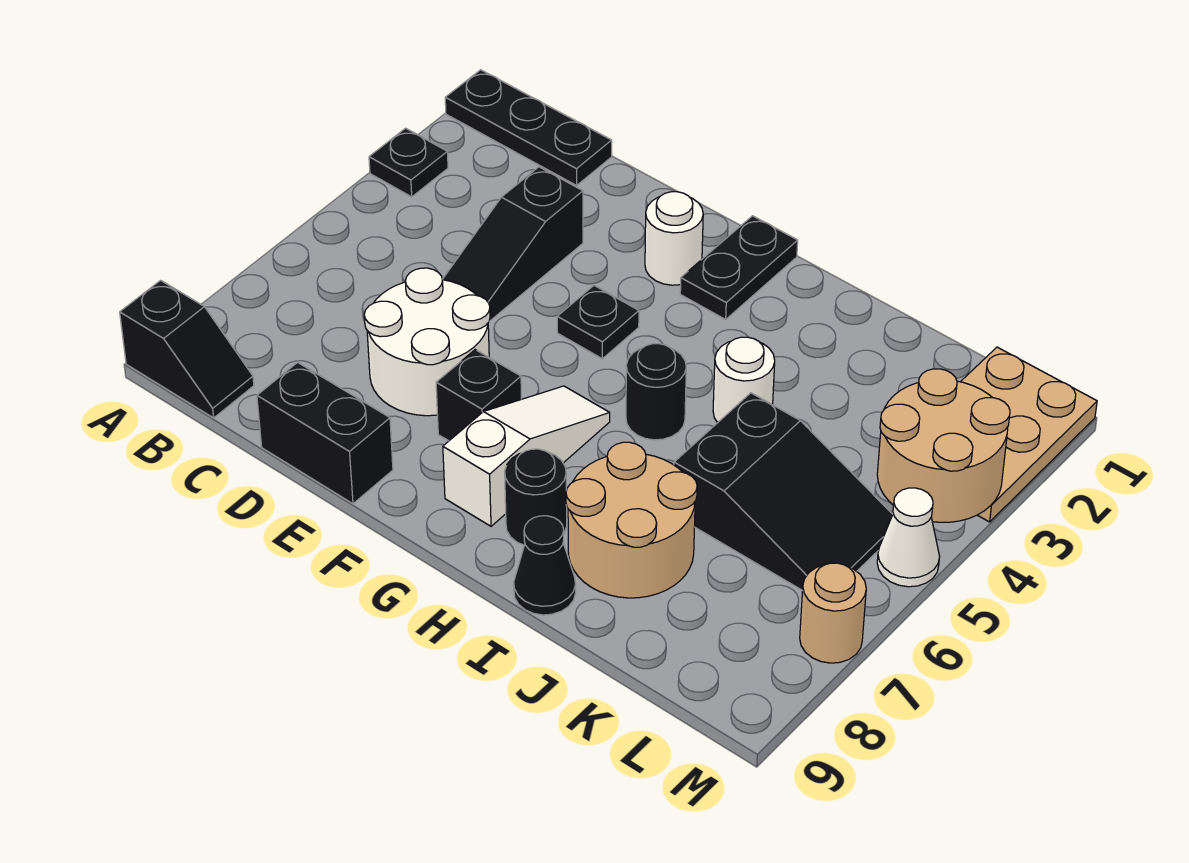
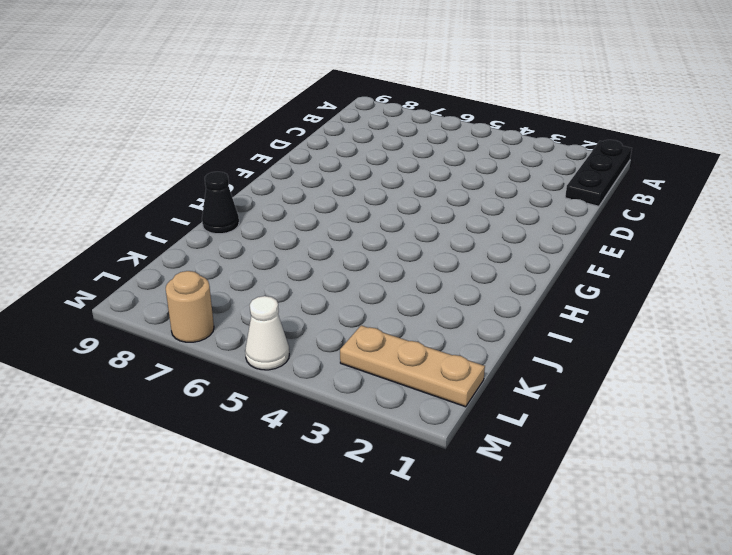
tan plate L1:L3 level 1 -> tan plate L1:M3 level 1
none -> black plate A3 level 1
none -> black slope A9:B9 level 1 top A
none -> black slope D3:D5 level 1 top 3

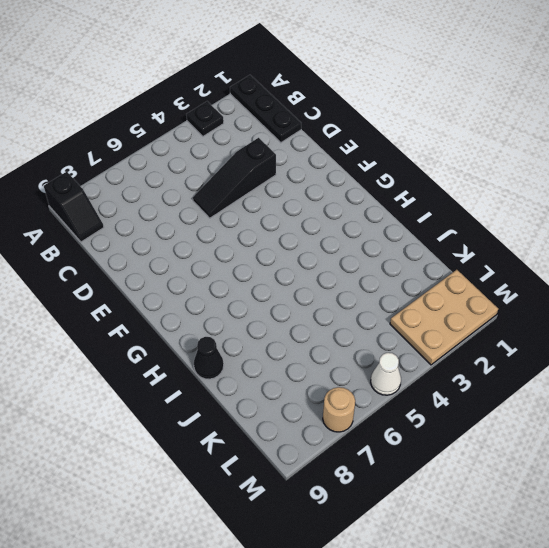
none -> white round brick D6:E7 level 1
none -> black brick D9:E9 level 1
none -> white round brick F2 level 1

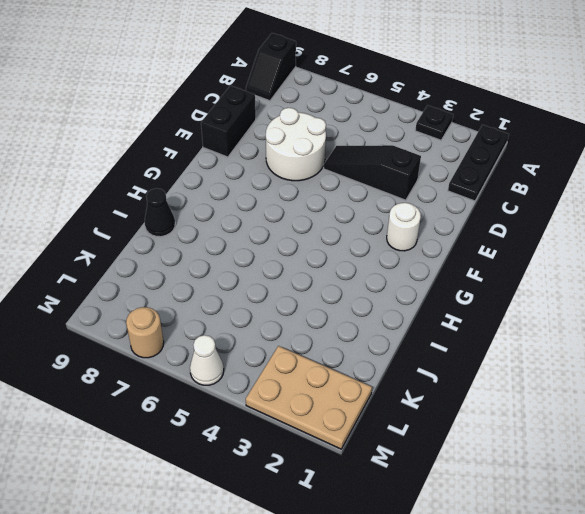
none -> black plate F4 level 1
none -> black brick F7 level 1
none -> black plate G1:G2 level 1

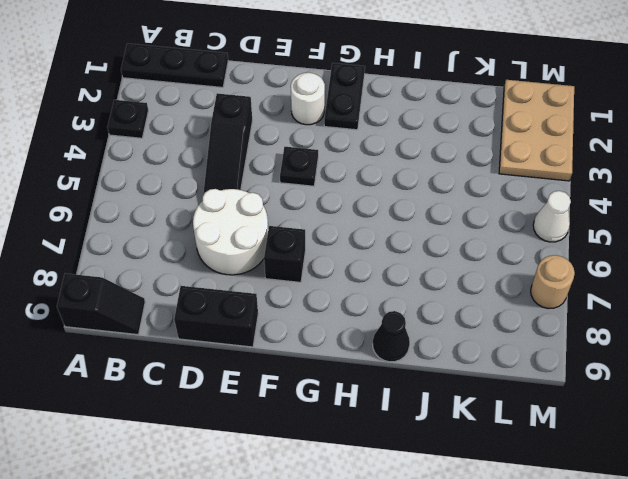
none -> white slope G6:G8 level 1 top 8
none -> black round brick H5 level 1
none -> black round brick H8 level 1

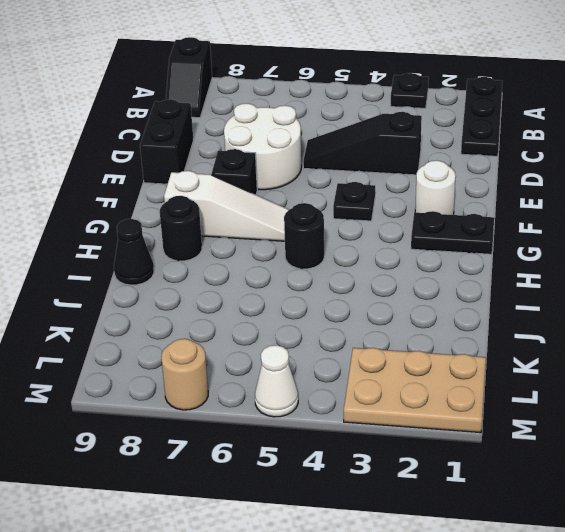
none -> white round brick I4 level 1
none -> tan round brick I7:J8 level 1
none -> black slope J5:L6 level 1 top J

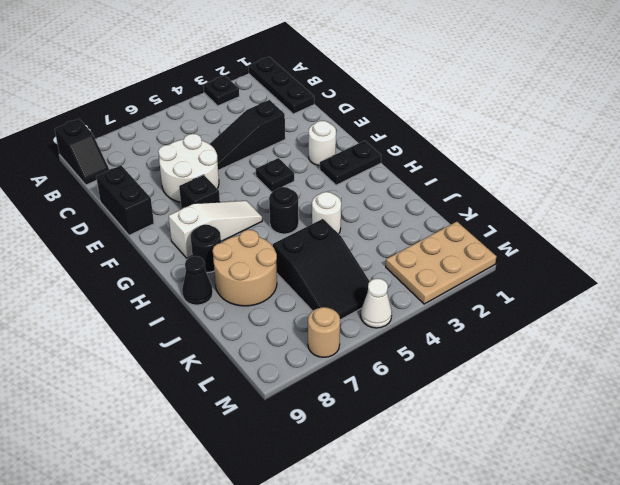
none -> tan round brick L3:M4 level 2

